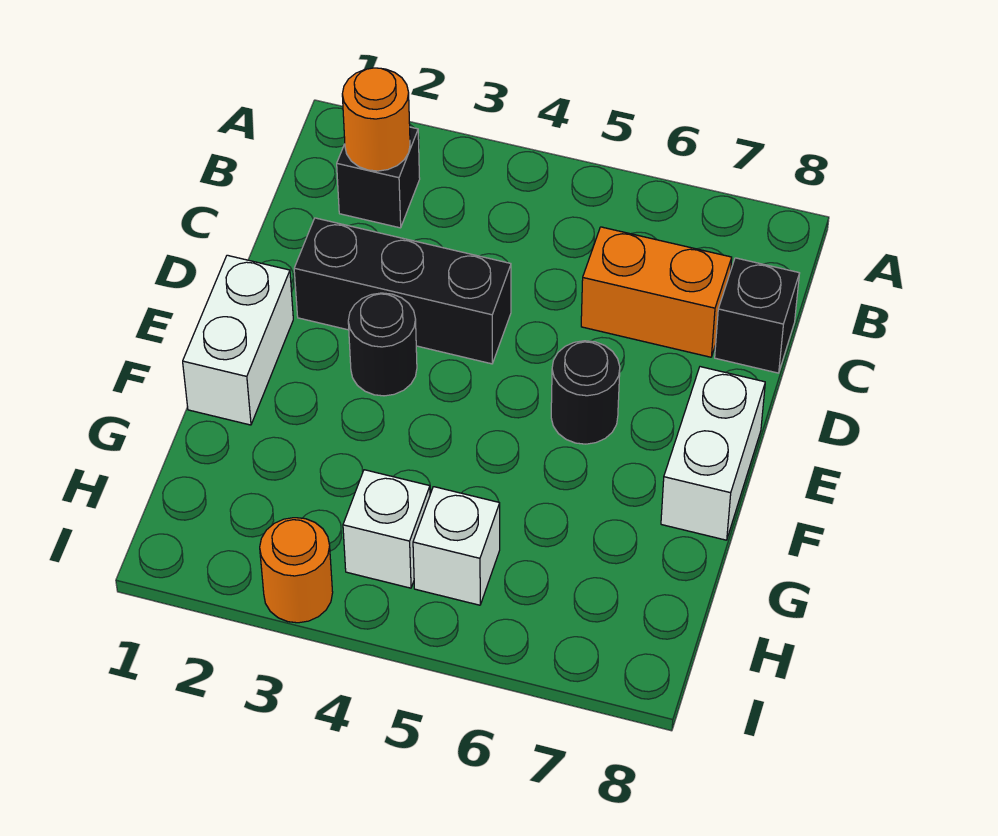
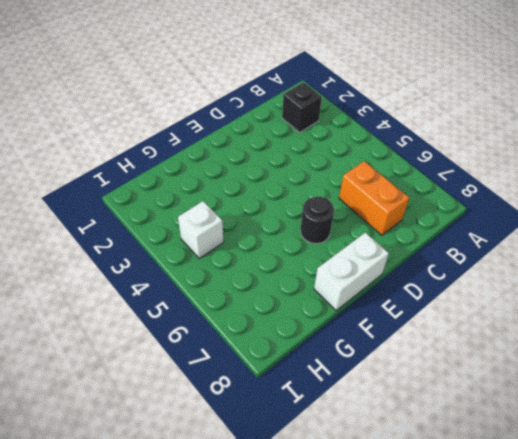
none -> black brick C8 level 1
none -> black brick D2:D4 level 1
none -> white brick E1:F1 level 1

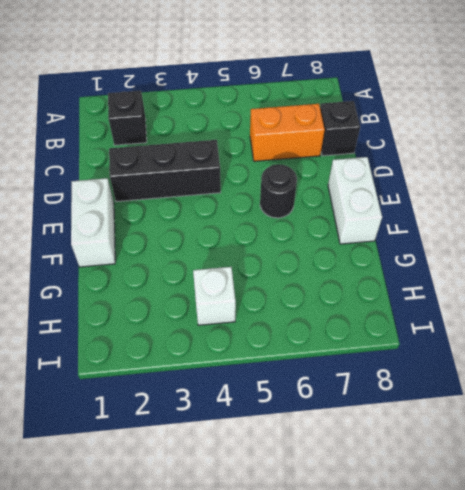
none -> black round brick E3 level 1
none -> white brick H5 level 1
none -> orange round brick I3 level 1

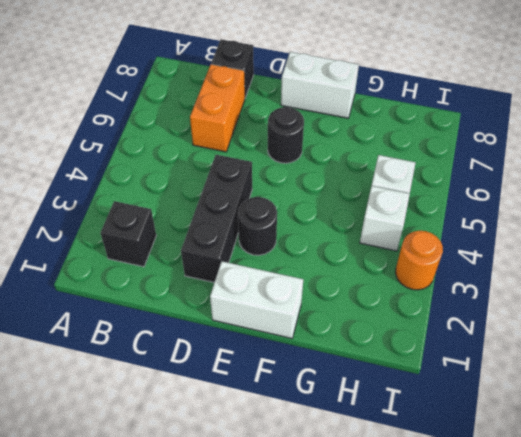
none -> orange round brick B2 level 2

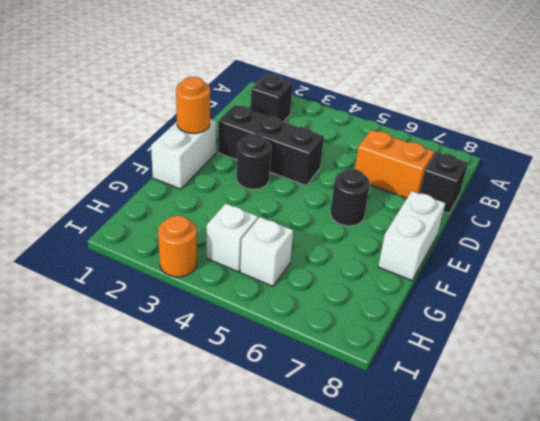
orange round brick E1 level 2 -> orange round brick B2 level 2

